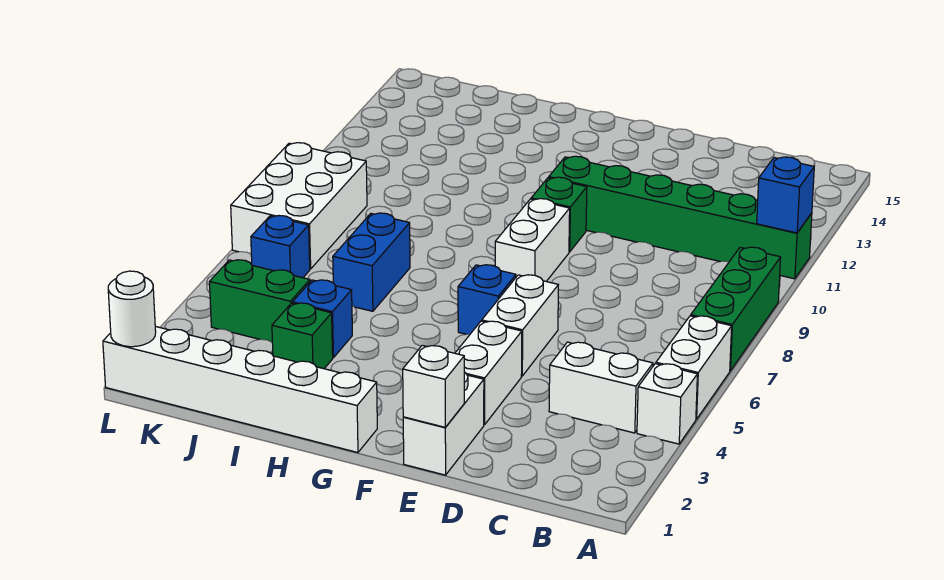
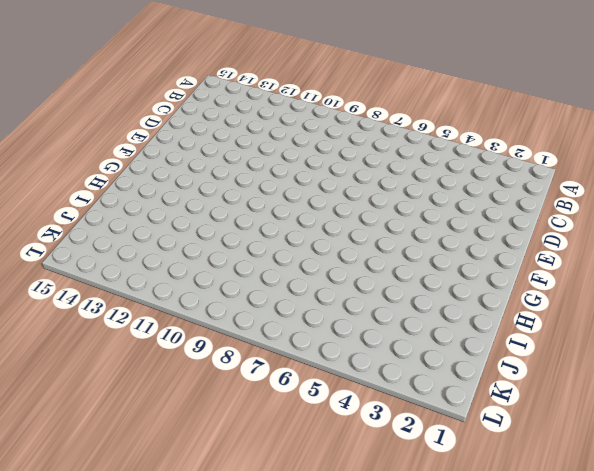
none -> white brick A4 level 1
none -> white brick A5:A6 level 1
none -> green brick A7:A9 level 1

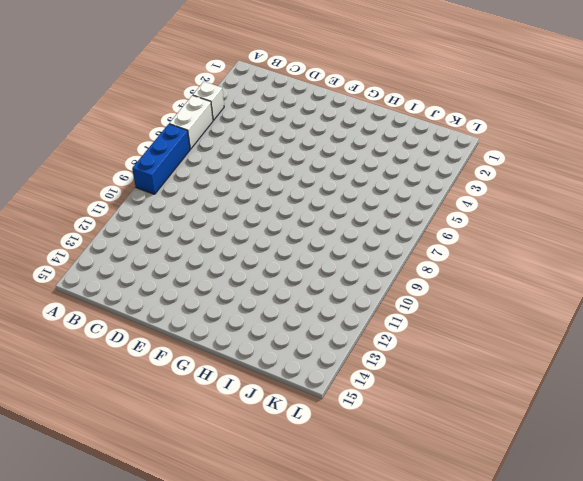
blue brick A7:A9 level 1 -> green brick A7:A9 level 1
none -> green brick A11:F11 level 1
none -> white brick B4:C4 level 1
none -> white brick E1:E2 level 1

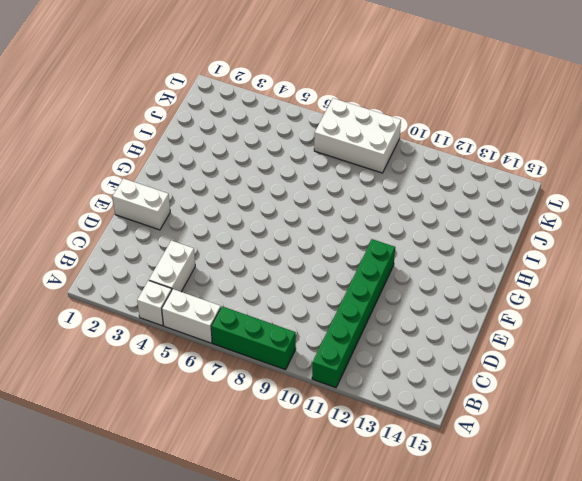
none -> white brick E3:E4 level 1
none -> white brick E5:E6 level 1
none -> blue brick F6 level 1

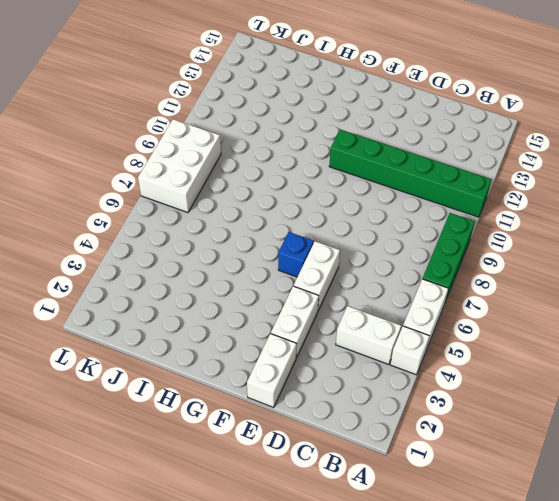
none -> white brick F8:F9 level 1
none -> green brick F10 level 1
none -> white brick G1:L1 level 1

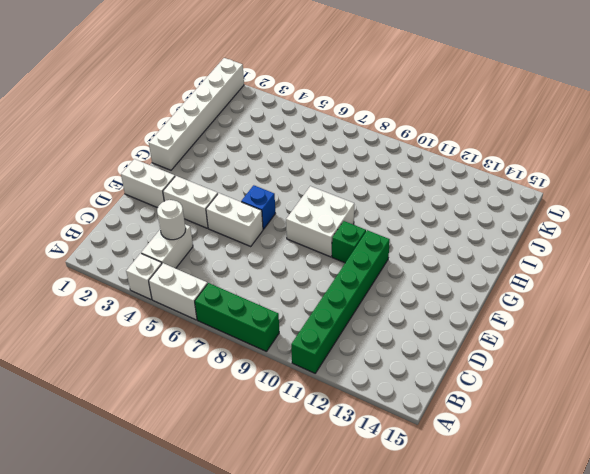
white round brick C4 level 2 -> white round brick L1 level 2
white brick F8:G9 level 1 -> white brick F8:F9 level 1
none -> green brick I3 level 1
none -> blue brick I4 level 1
none -> blue brick I6:I7 level 1

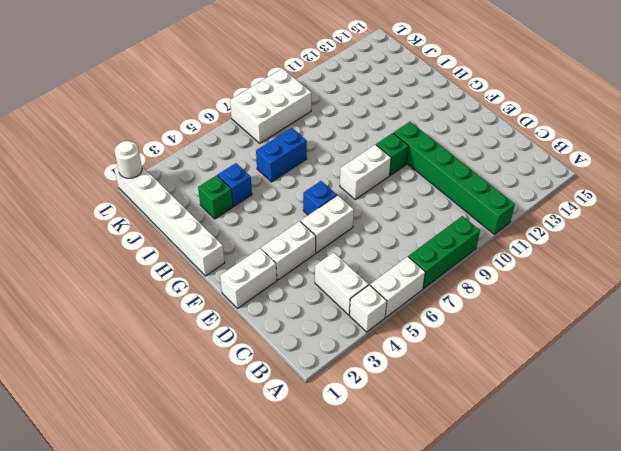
none -> green brick J4:K4 level 1
none -> blue brick K6 level 1
none -> blue brick A11 level 2

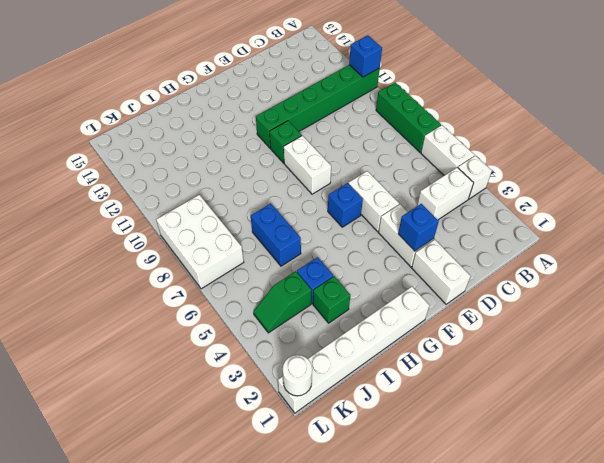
blue brick E3 level 2 -> blue brick K6 level 1
green slope J4:K4 level 1 top J -> green brick J4:K4 level 1
none -> white brick E1 level 2

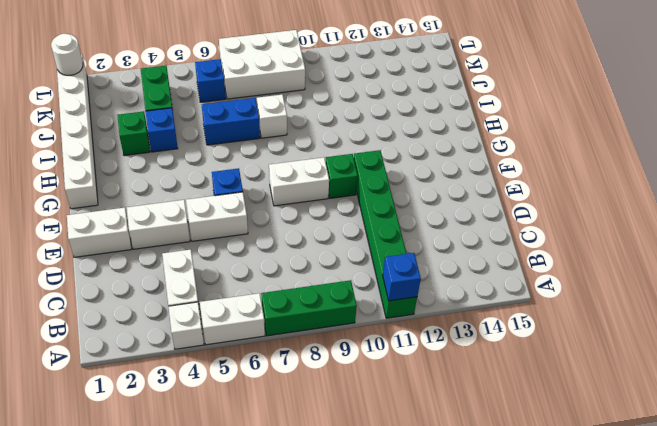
white brick I8 level 1 -> white brick E1 level 2

